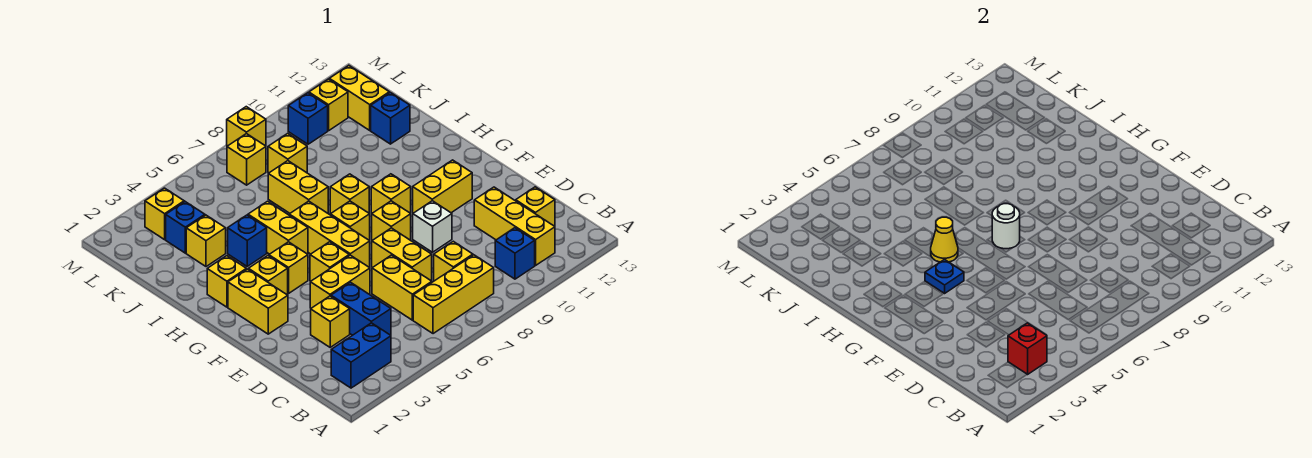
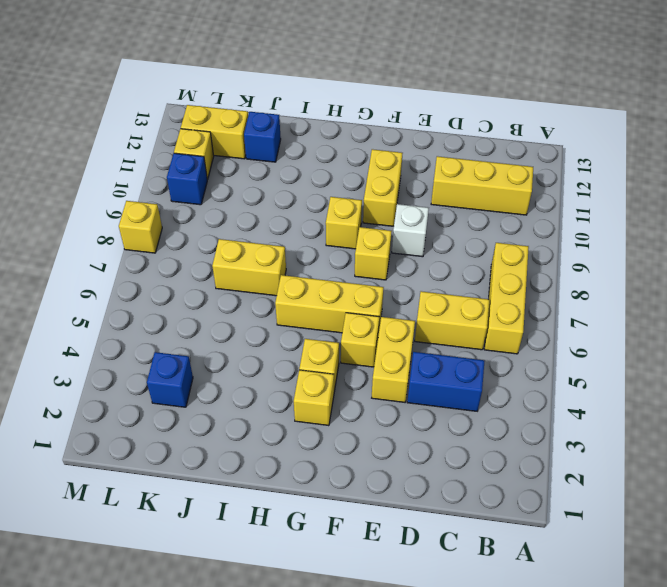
none -> blue brick B2:B3 level 1
none -> blue brick B10 level 1
none -> yellow brick C8 level 1
none -> yellow brick C12 level 1

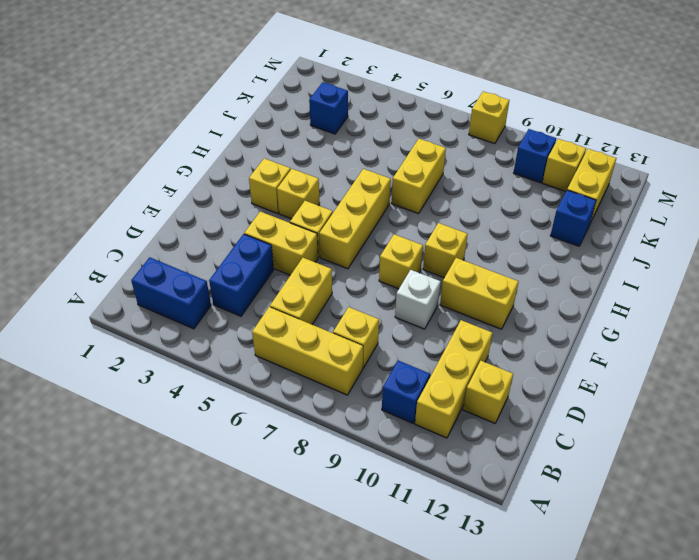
none -> yellow brick D3 level 1
none -> yellow brick D7:E7 level 1
none -> yellow brick F2:G2 level 1
none -> yellow brick G7 level 1

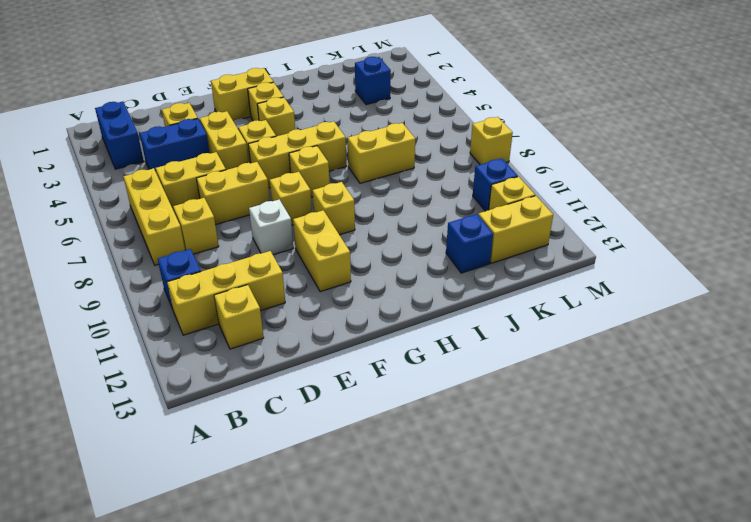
none -> yellow brick H2 level 1
none -> yellow brick H5:I5 level 1
none -> yellow brick H8 level 1
none -> blue brick I4 level 1

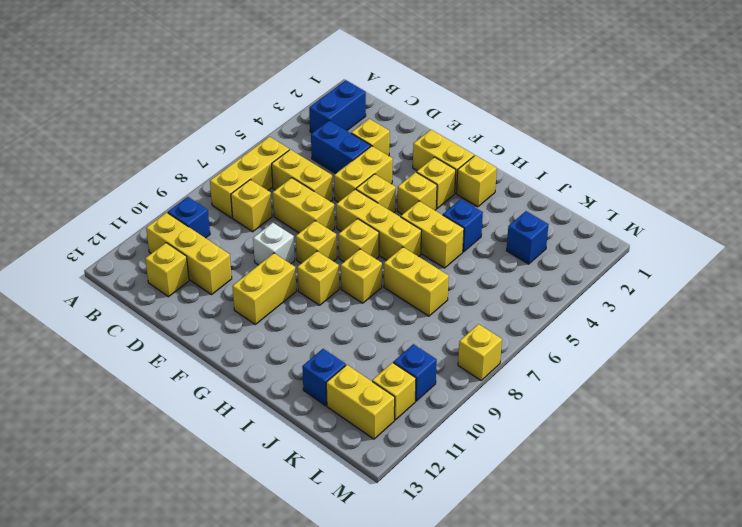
none -> yellow brick J3 level 1
none -> yellow brick K8 level 1
none -> yellow brick L3 level 1
none -> yellow brick L7 level 1

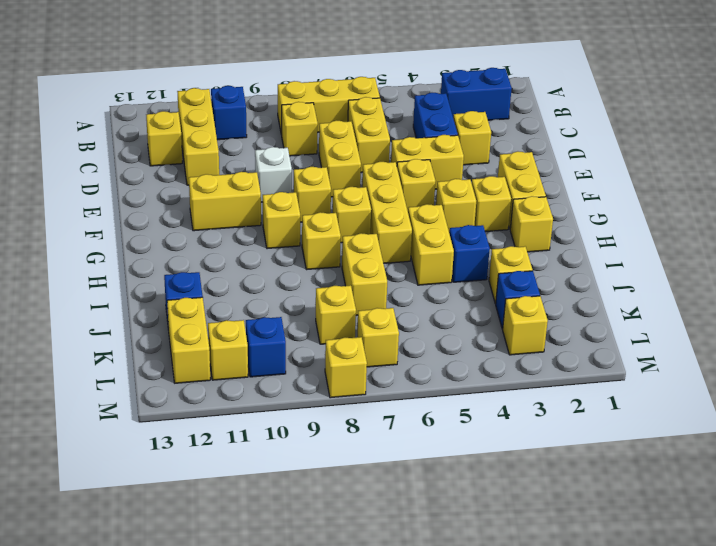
none -> red brick B3 level 2
none -> blue plate G4 level 2
none -> white round brick G7 level 2
none -> yellow cone H5 level 2

